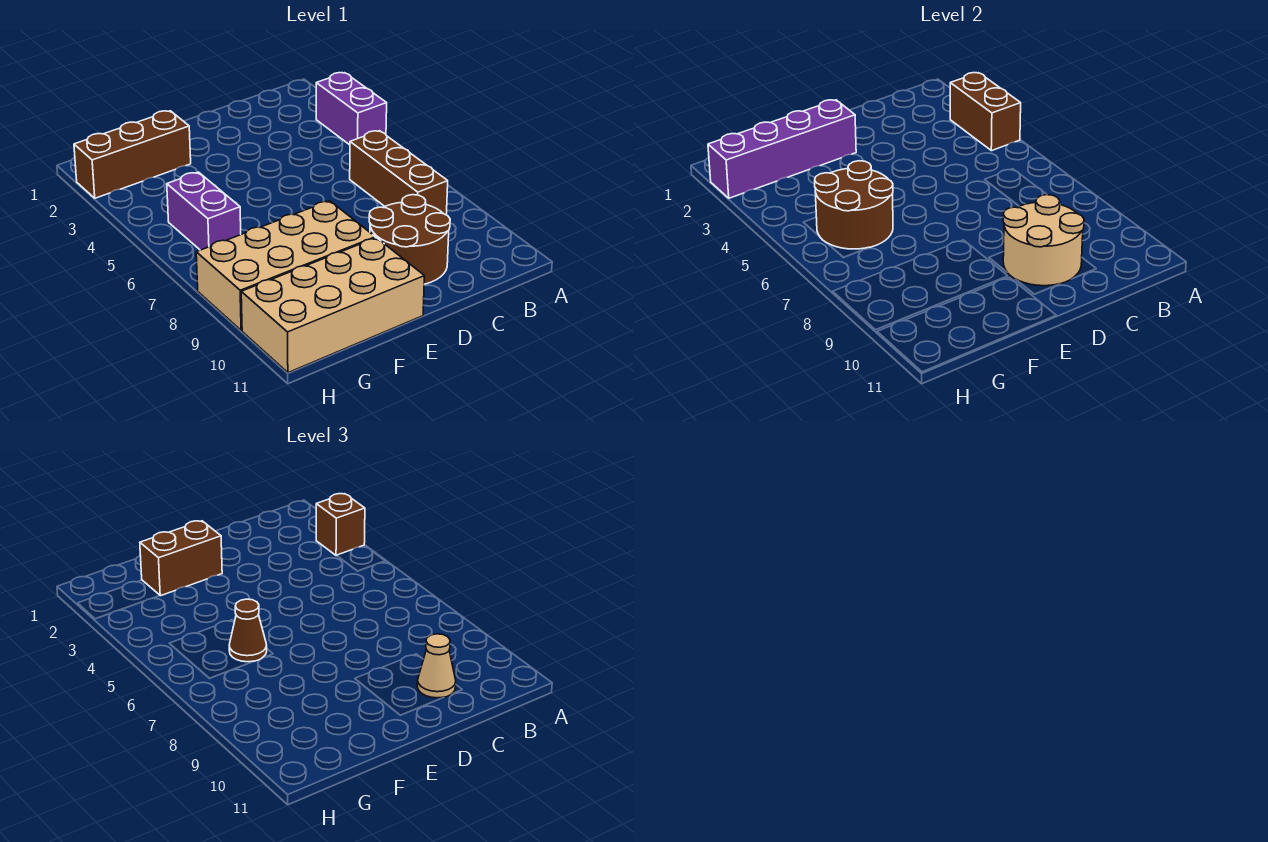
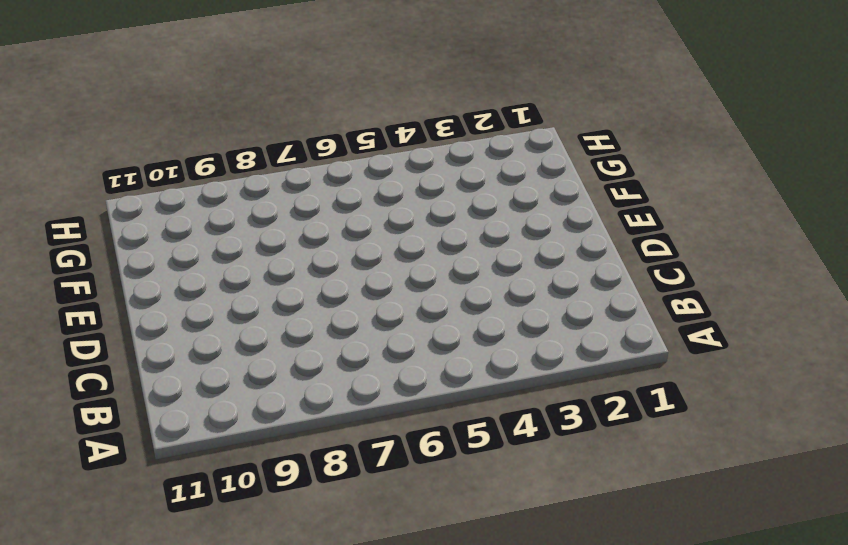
none -> purple brick A3:A4 level 1
none -> brown brick B6:B8 level 1
none -> brown round brick C9:D10 level 1

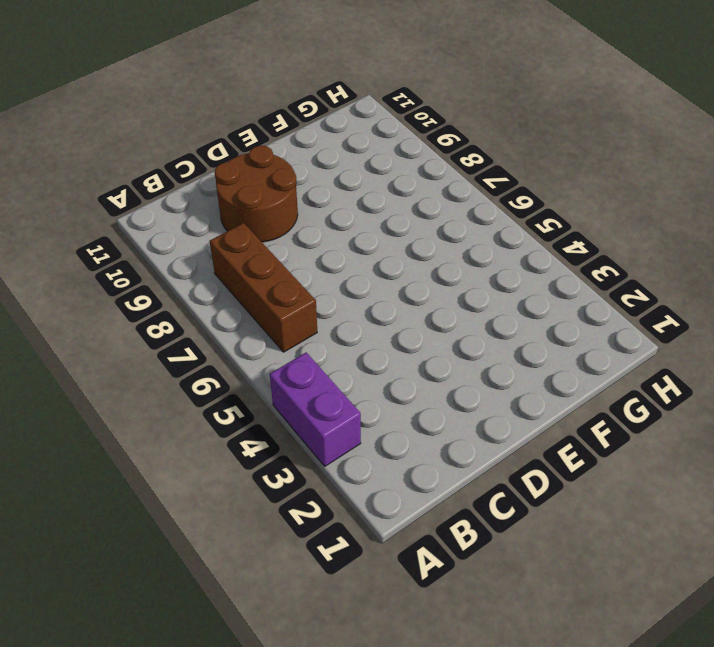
none -> tan brick E8:H9 level 1
none -> tan brick E10:H11 level 1
none -> brown brick F2:H2 level 1

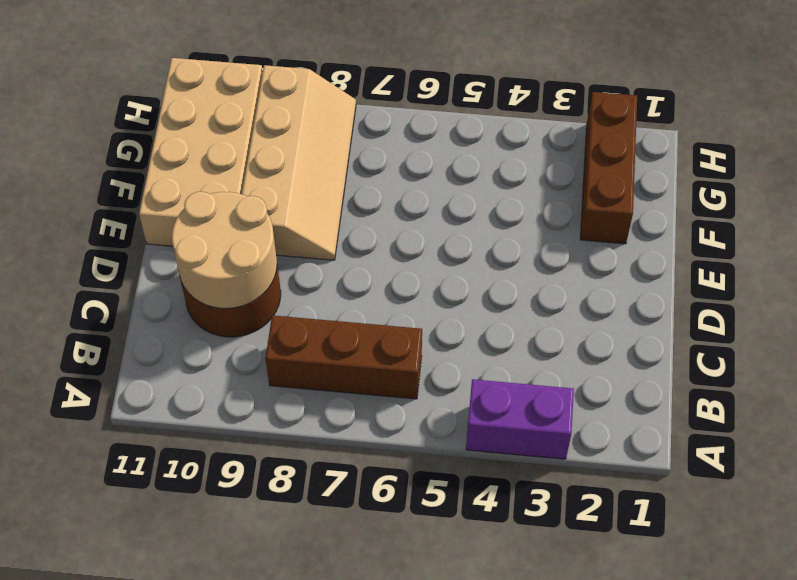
tan slope E8:H9 level 1 top 9 -> tan brick E8:H9 level 1
none -> purple brick G5:G6 level 1
none -> brown brick A3:A4 level 2
none -> purple brick E2:H2 level 2

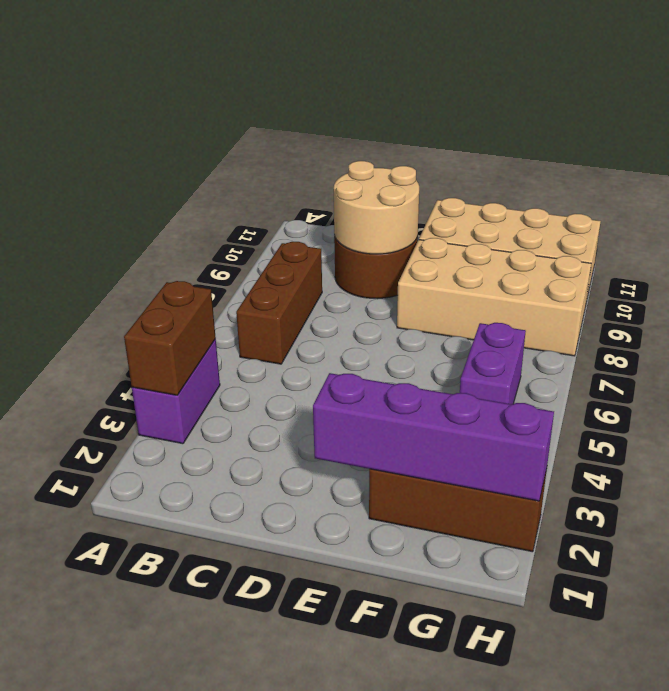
none -> brown round brick F5:G6 level 2
none -> brown brick A3 level 3
none -> tan cone C10 level 3

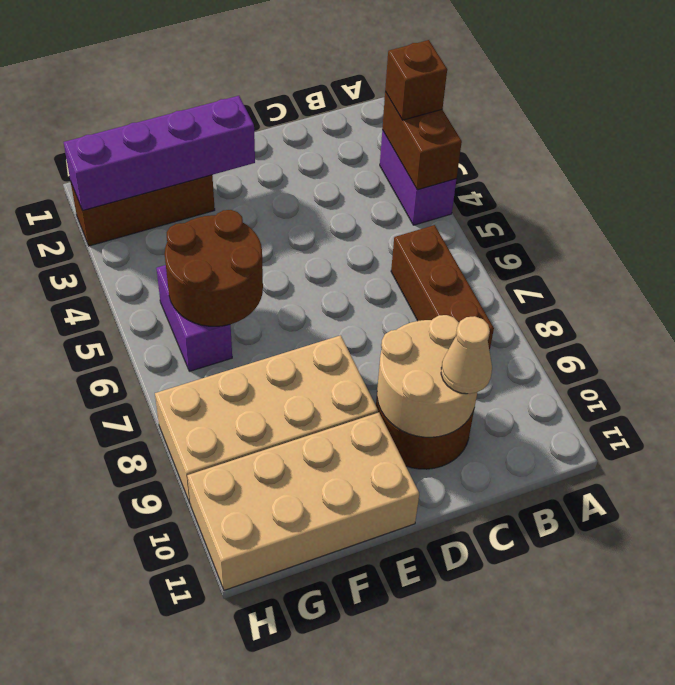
none -> brown brick E2:F2 level 3
none -> brown cone F6 level 3

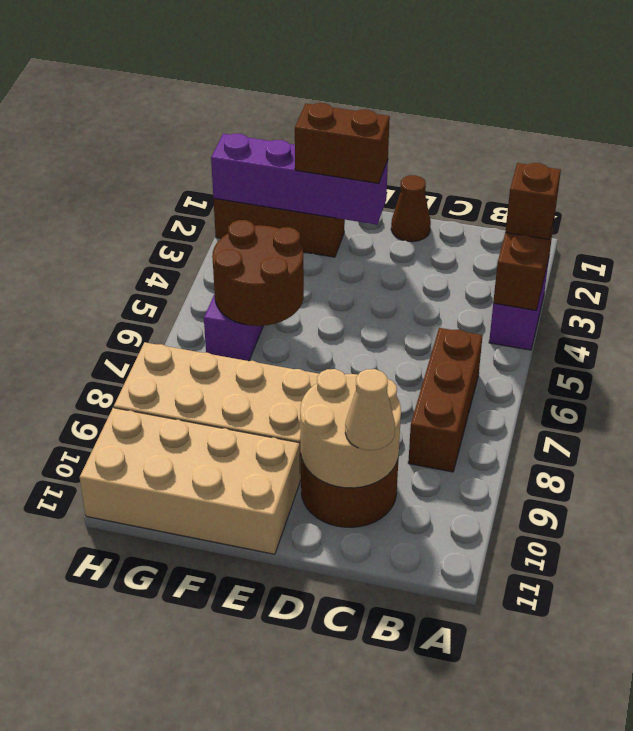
brown cone D1 level 1 -> brown cone F6 level 3

